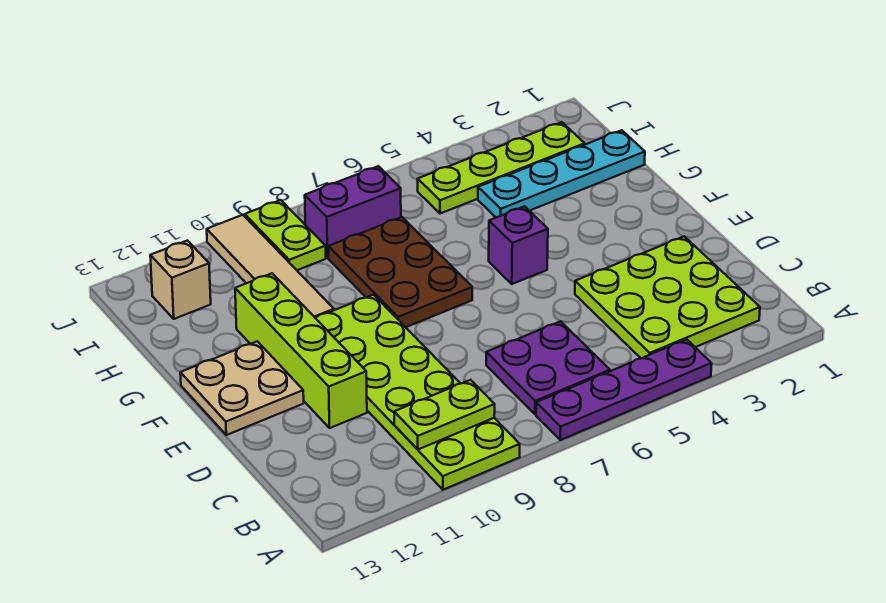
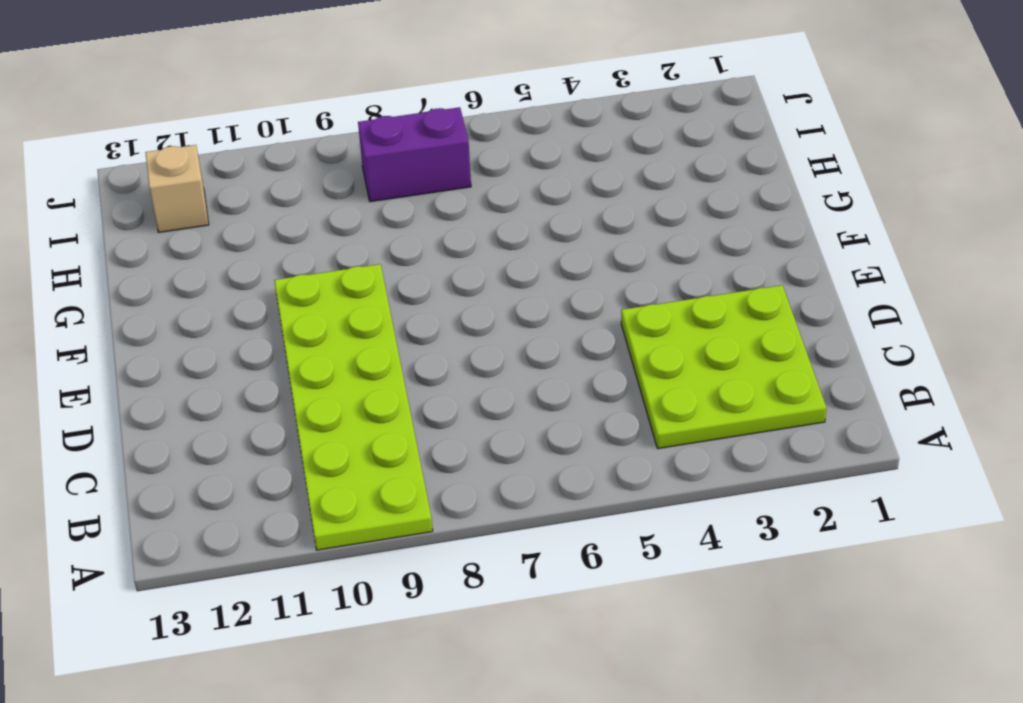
none -> purple plate A4:A7 level 1
none -> purple plate B6:C7 level 1
none -> lime brick D11:G11 level 1

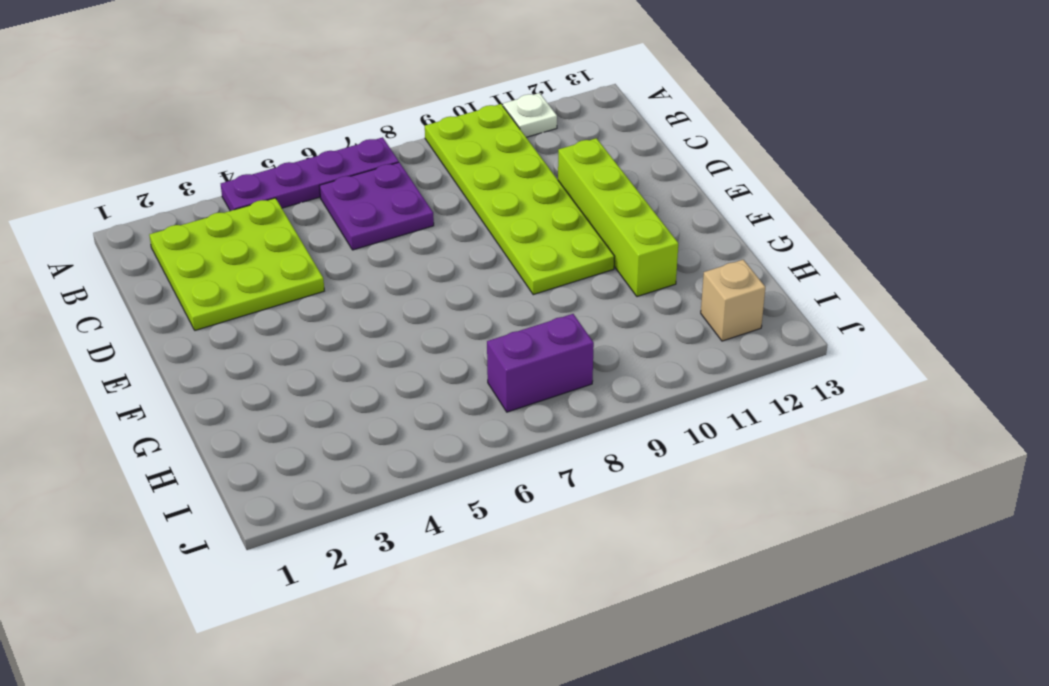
white plate A11 level 1 -> none
none -> tan plate E12:F13 level 1
none -> purple brick F5 level 1
none -> brown plate F7:H8 level 1

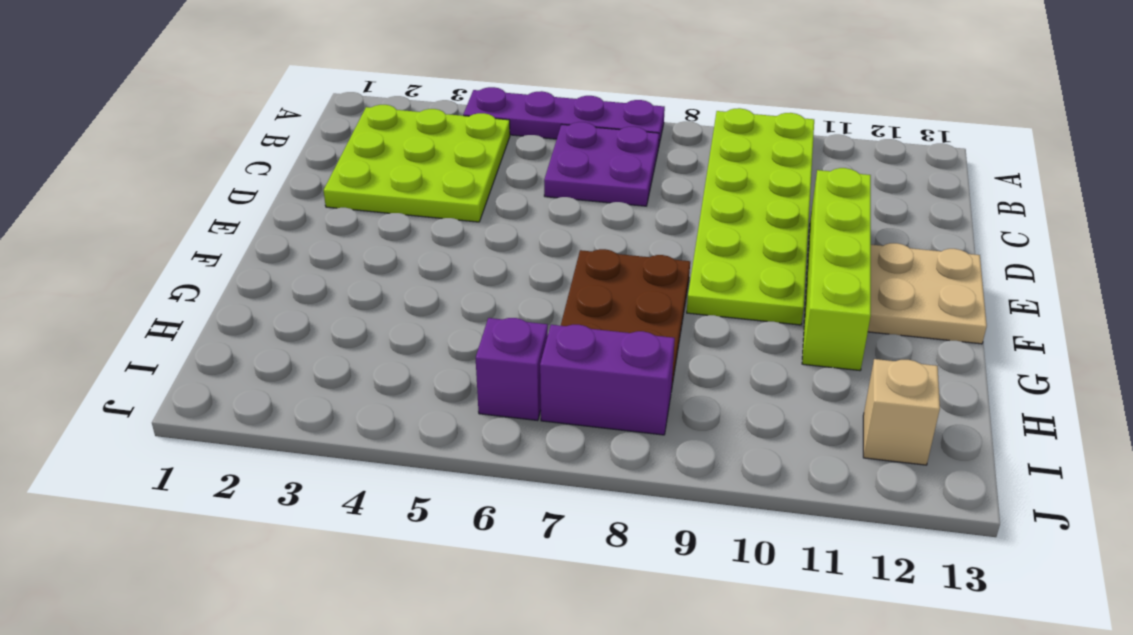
purple brick I6 level 1 -> purple brick F5 level 1
none -> tan tile G10:J10 level 1
none -> cyan plate H1:H4 level 1
none -> lime plate I2:I5 level 1

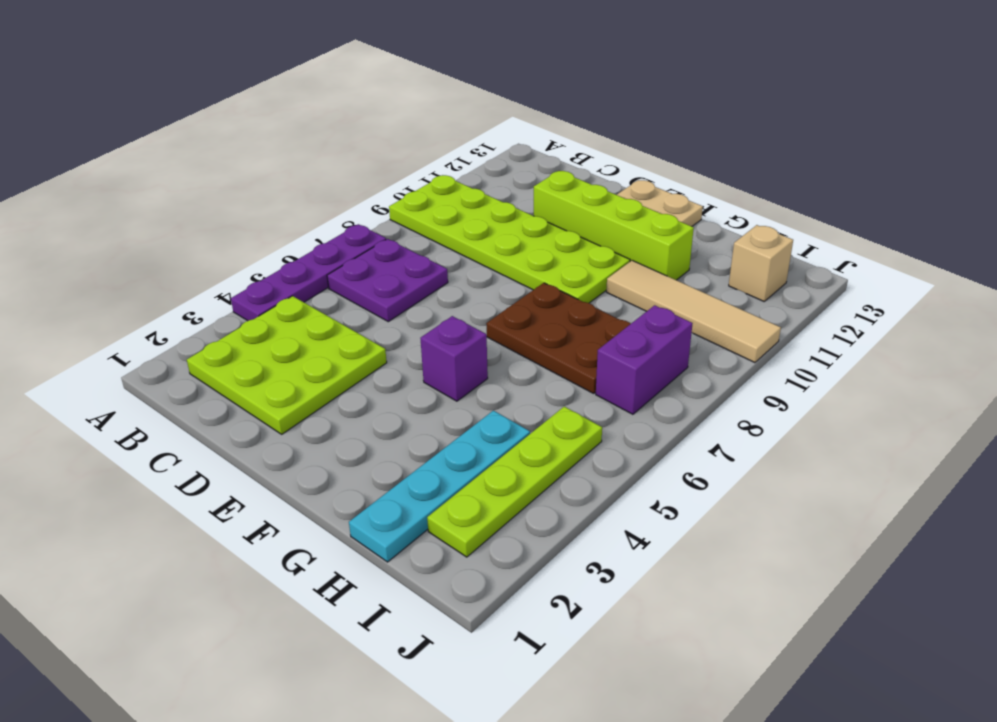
none -> lime plate I9:J9 level 1
none -> lime plate B9:B10 level 2

